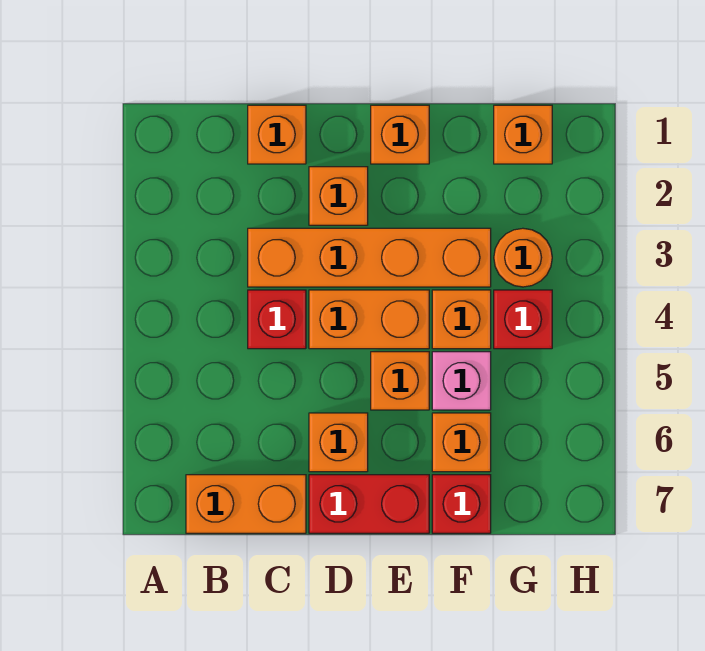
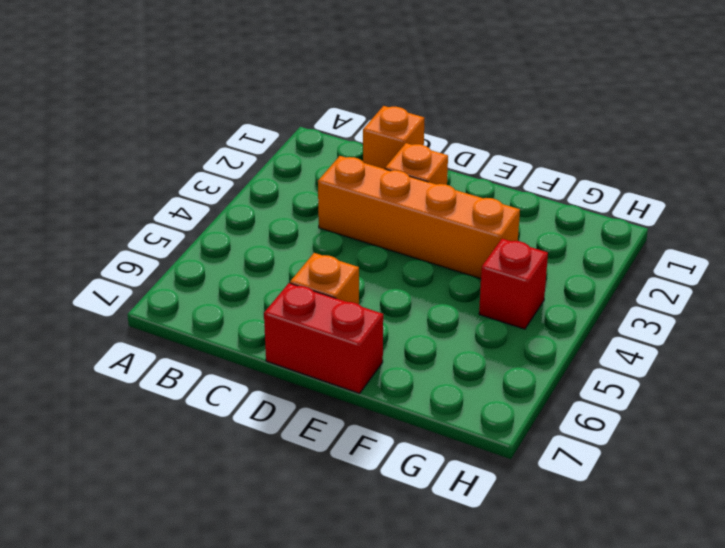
none -> orange brick B7:C7 level 1
none -> red brick C4 level 1
none -> orange brick D4:E4 level 1

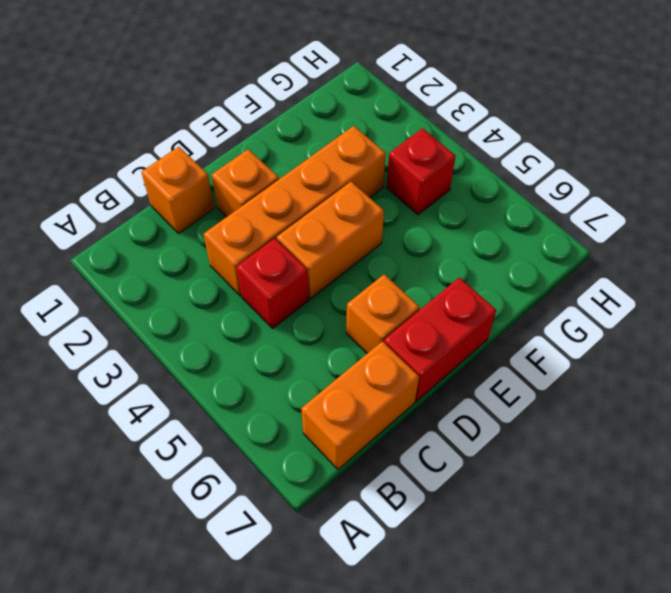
none -> orange brick E1 level 1
none -> orange brick E5 level 1
none -> orange brick F4 level 1

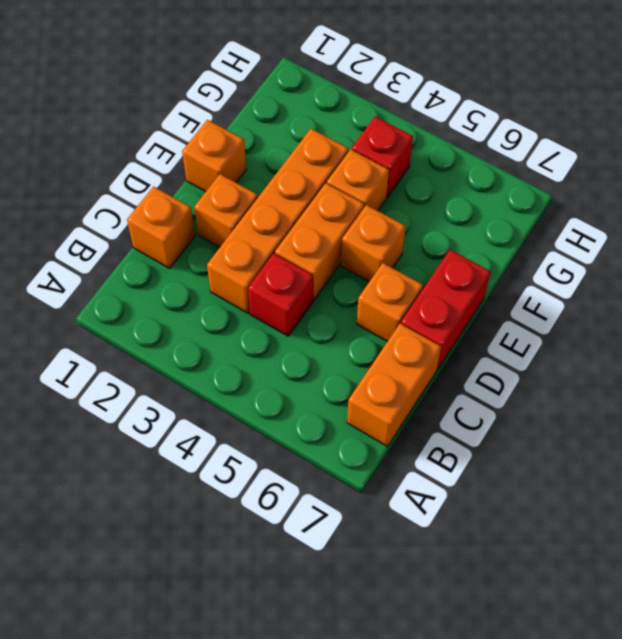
none -> pink brick F5 level 1
none -> orange brick F6 level 1
none -> red brick F7 level 1

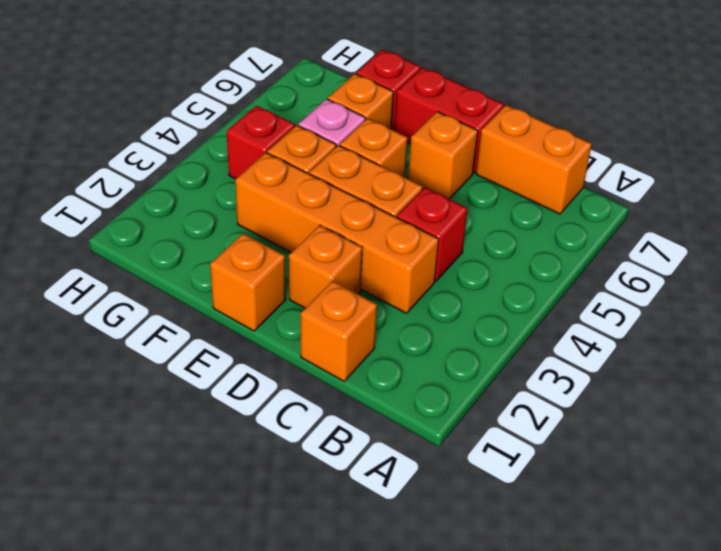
none -> orange brick G1 level 1
none -> orange round brick G3 level 1

